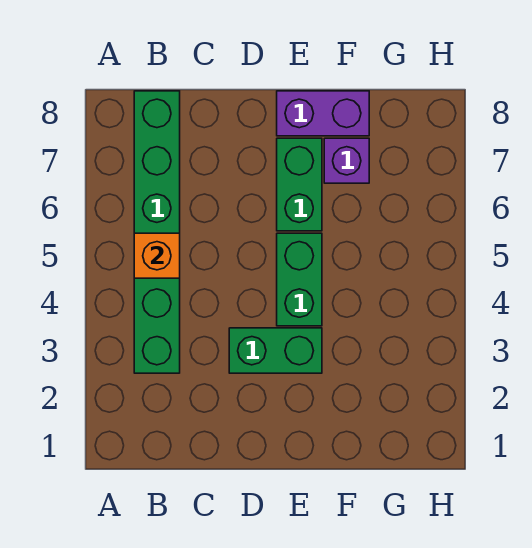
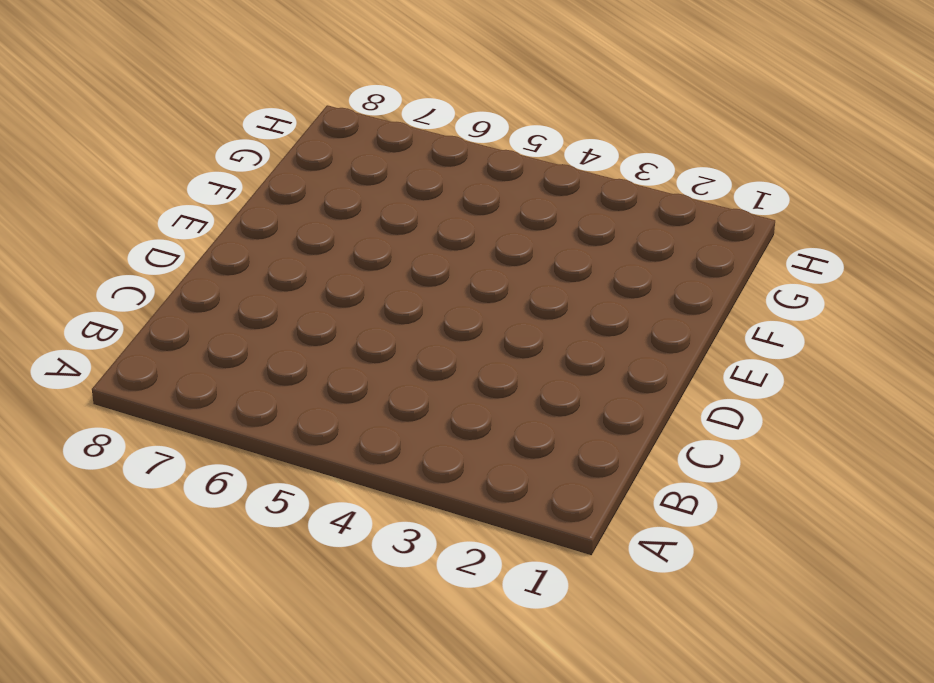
none -> green brick B3:B8 level 1
none -> green brick D3:E3 level 1

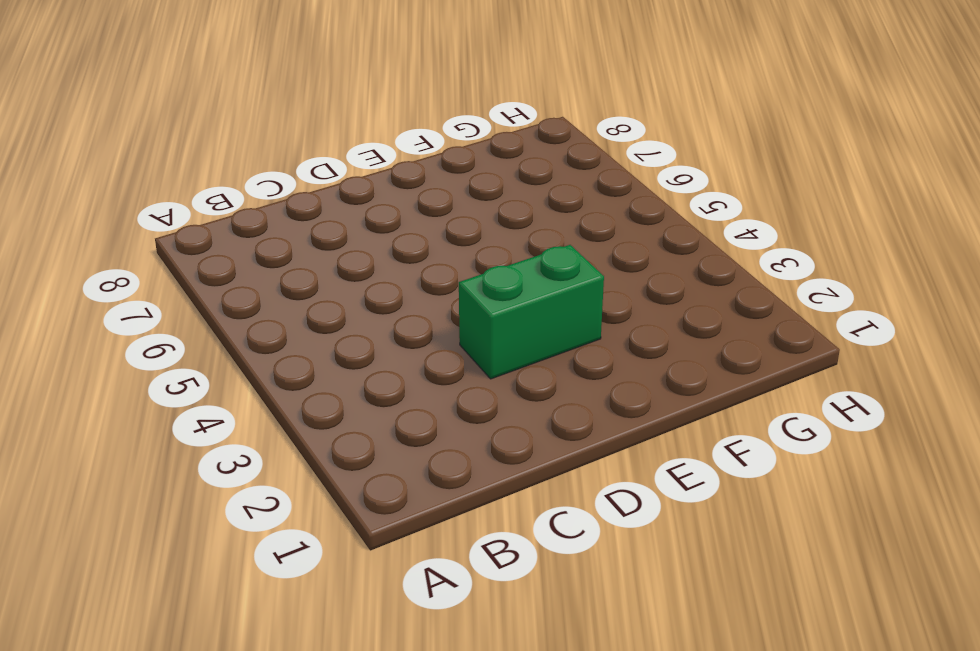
none -> green brick B3:B8 level 1
none -> green brick E4:E5 level 1

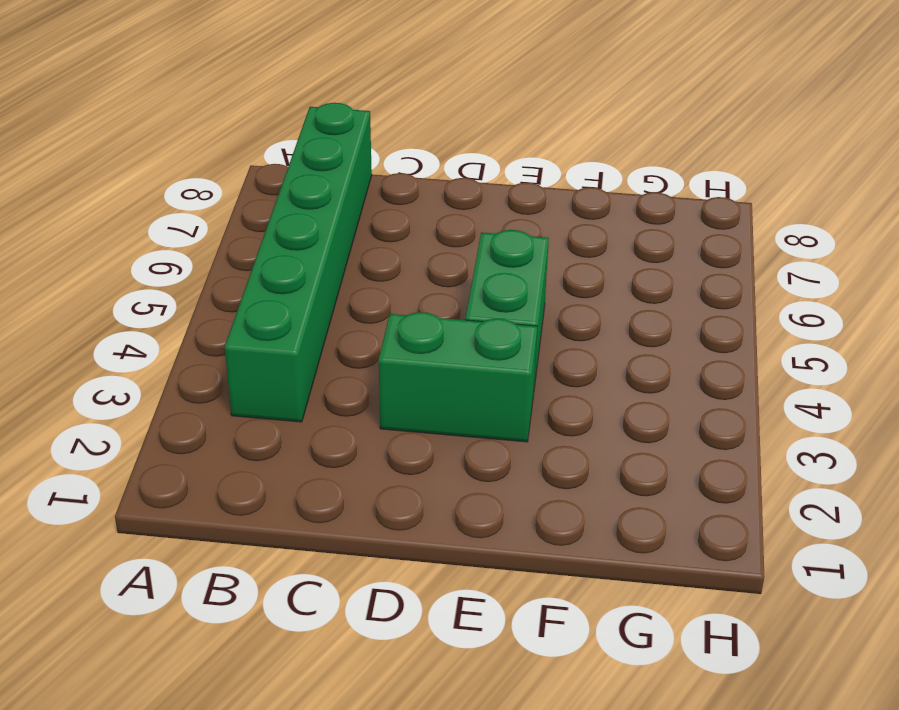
none -> green brick E6:E7 level 1
none -> purple brick E8:F8 level 1

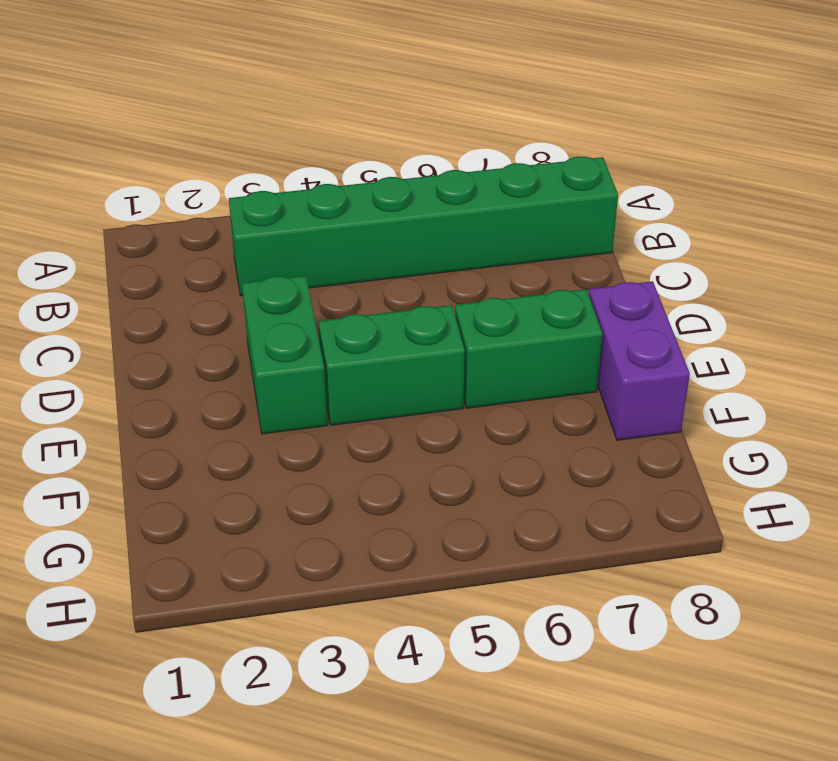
none -> purple brick F7 level 1
none -> orange brick B5 level 2

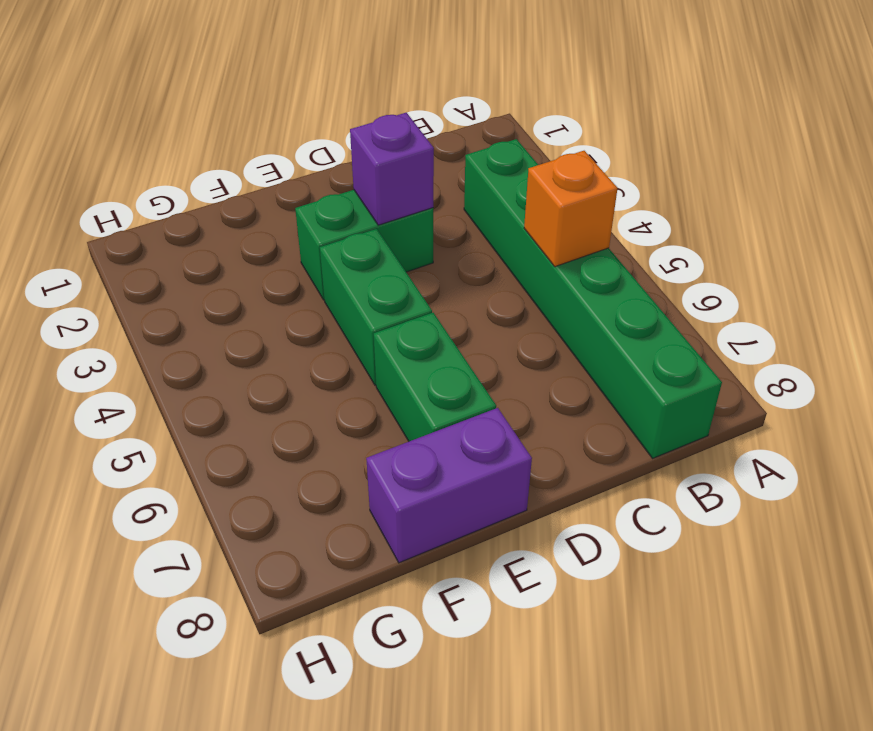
purple brick D3 level 2 -> purple brick F7 level 1

